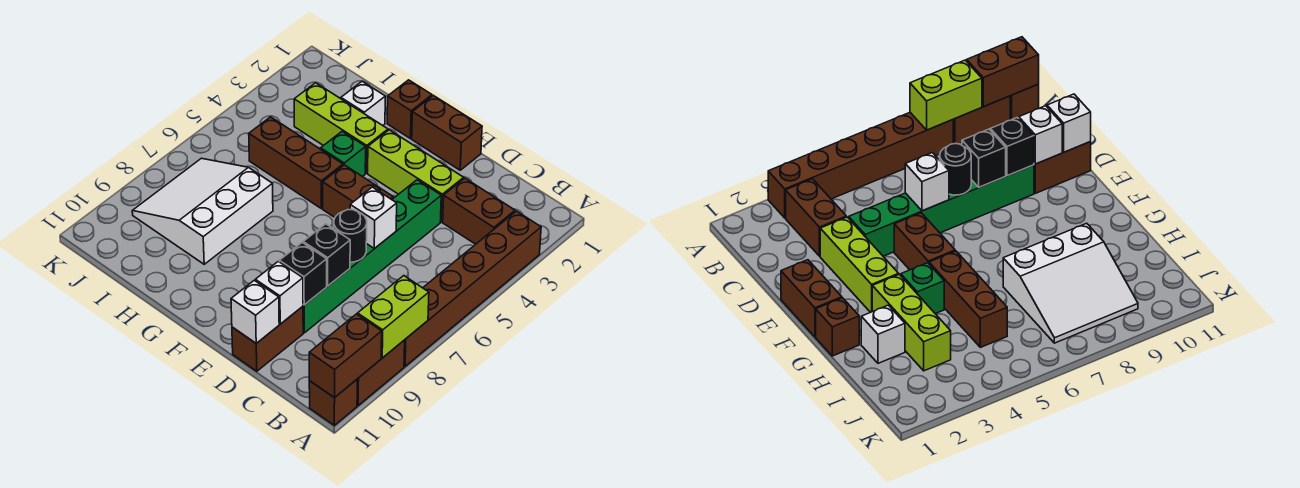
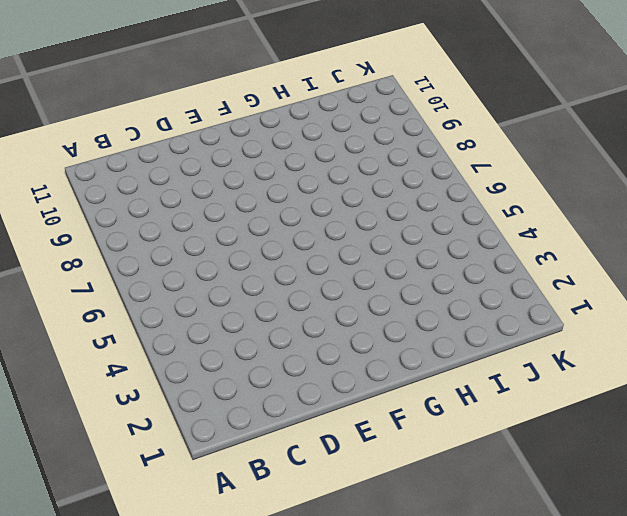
none -> brown brick A3:A8 level 1
none -> brown brick A9:A10 level 1
none -> brown brick A11 level 1

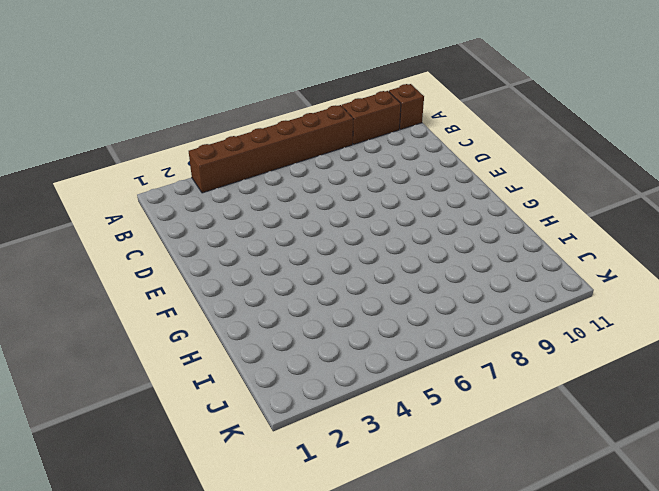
none -> brown brick B3:C3 level 1
none -> lime brick D3:F3 level 1
none -> green brick D4:D9 level 1

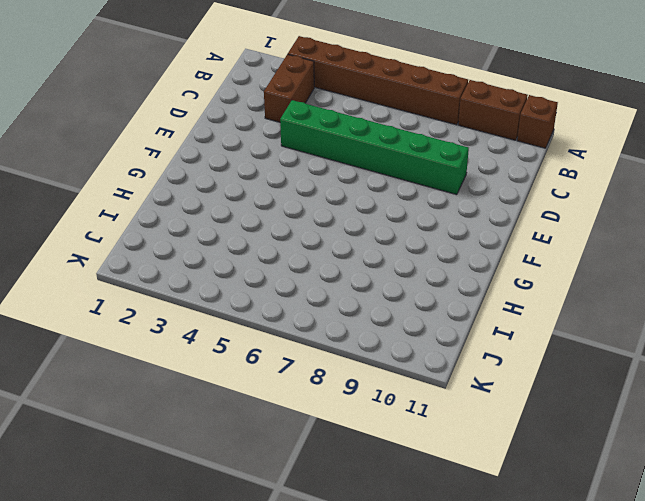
none -> lime brick D3:F3 level 1
none -> brown brick D10:D11 level 1
none -> brown brick E1:F1 level 1

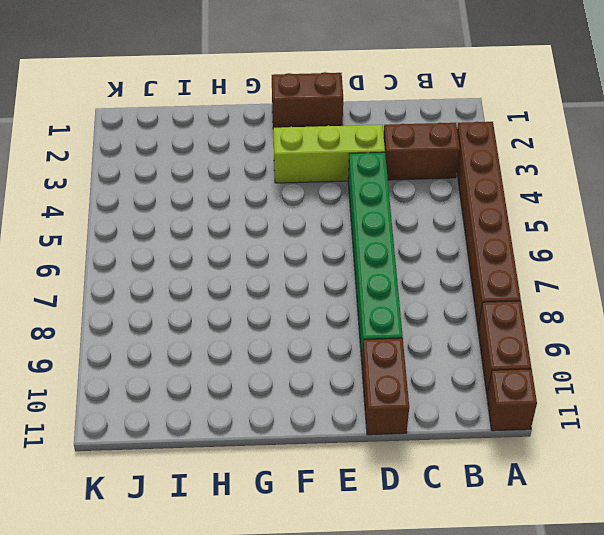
none -> brown brick E5:F5 level 1
none -> brown brick G1 level 1
none -> lime brick G3:I3 level 1

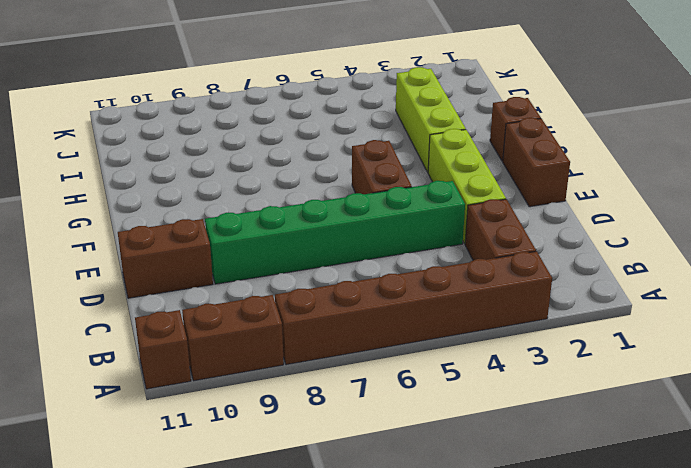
none -> green brick G4 level 1
none -> brown brick G5:I5 level 1
none -> white brick H2 level 1

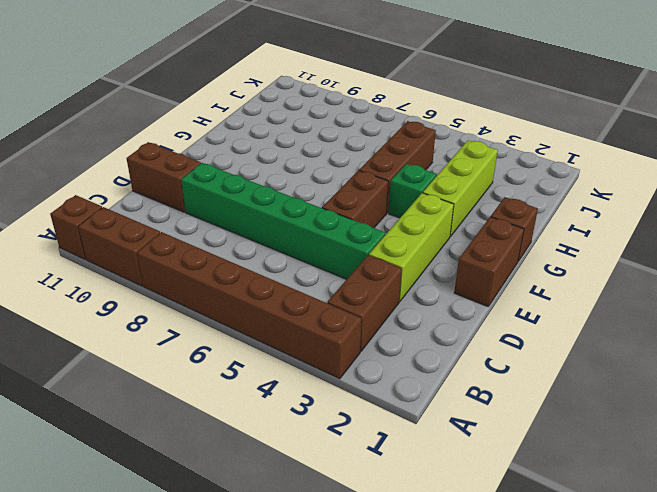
none -> white brick H2 level 1
none -> white slope H7:J9 level 1 top H
none -> lime brick A8:A9 level 2

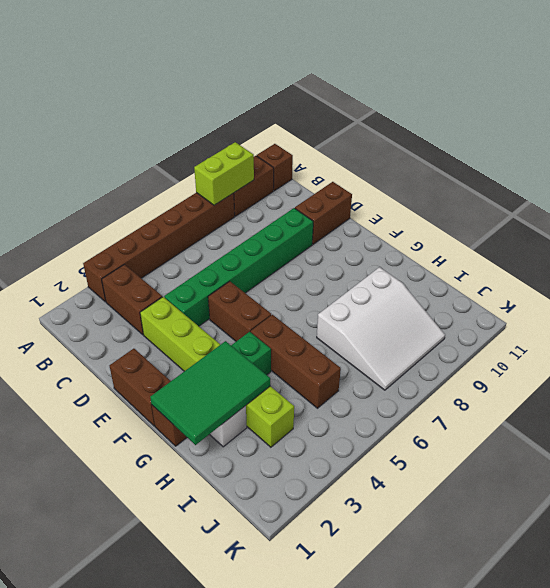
green tile G1:H3 level 2 -> none
none -> brown brick A10:A11 level 2
none -> white brick D6 level 2
none -> black round brick D7 level 2

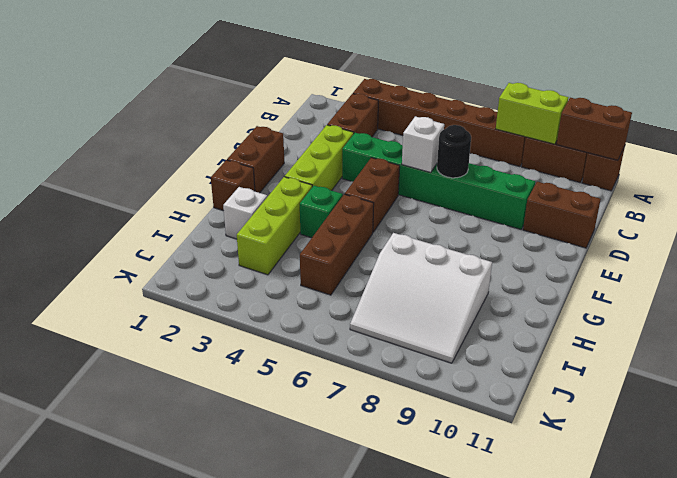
none -> black brick D8 level 2
none -> black brick D9 level 2
none -> white brick D10 level 2

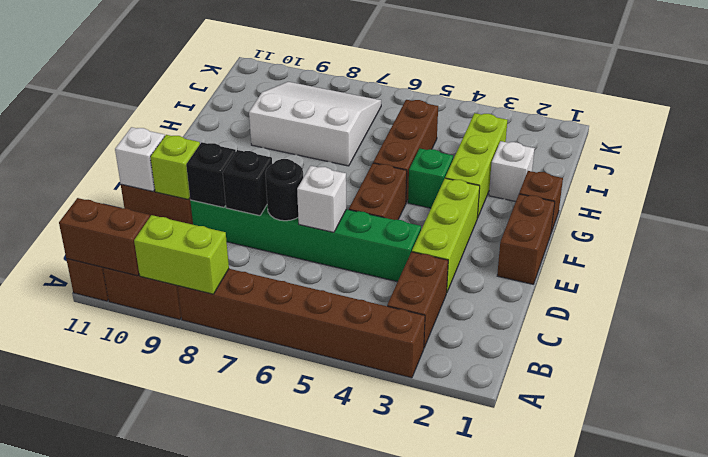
lime brick D10 level 2 -> white brick D10 level 2

